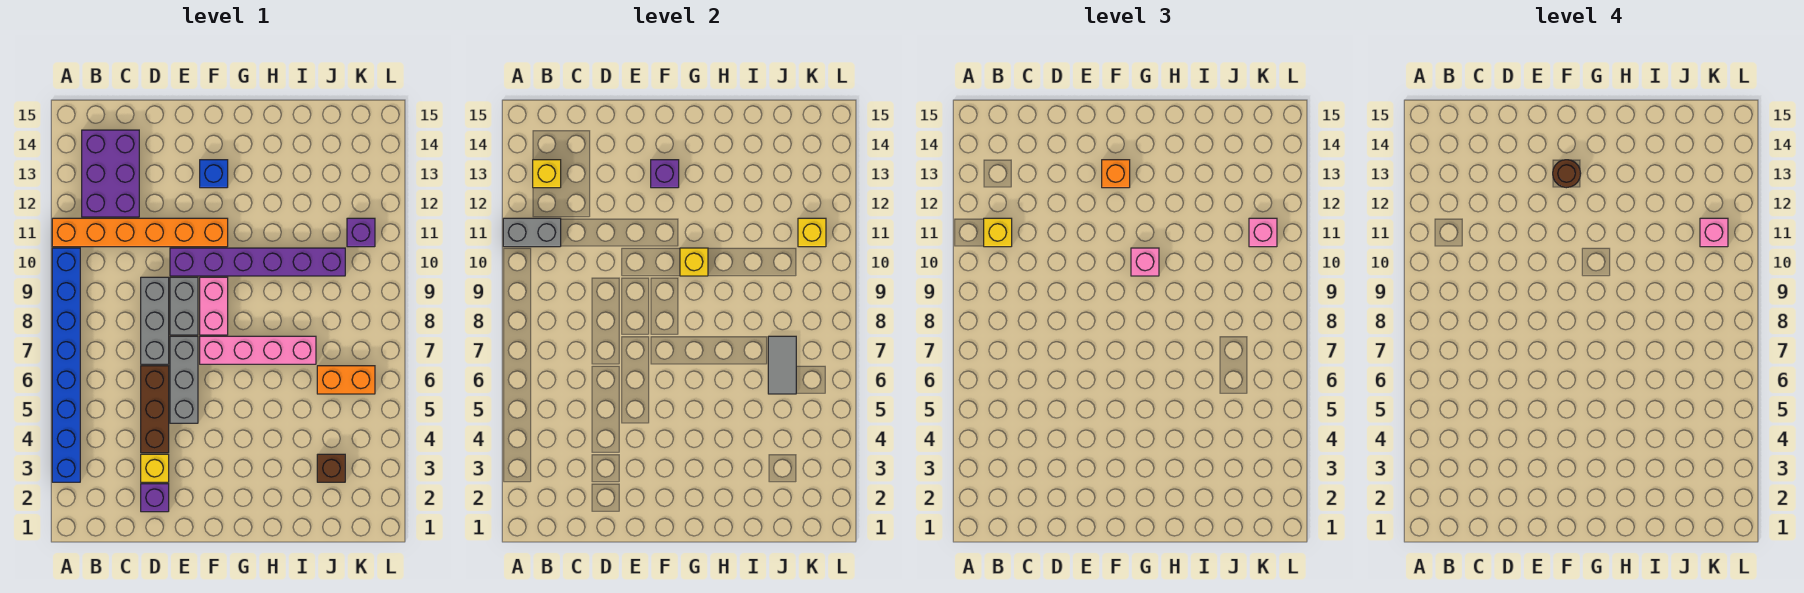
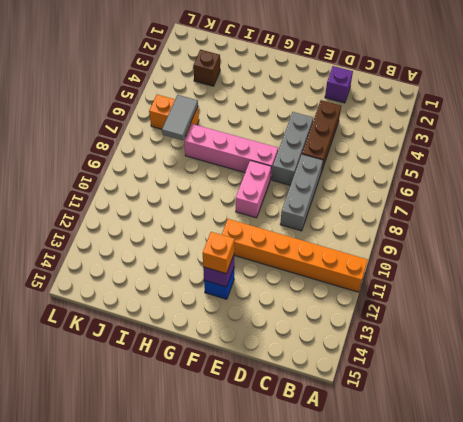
none -> blue brick A3:A10 level 1
none -> purple brick B12:C14 level 1
none -> yellow brick D3 level 1

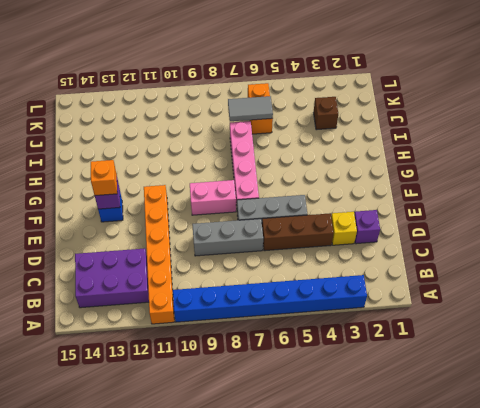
none -> grey brick E8:E9 level 1
none -> purple brick E10:J10 level 1
none -> purple brick K11 level 1

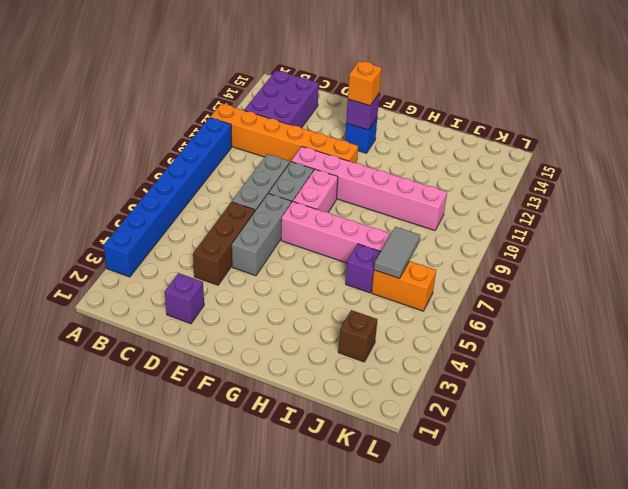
pink brick E10:J10 level 1 -> purple brick E10:J10 level 1
purple brick I6 level 1 -> purple brick K11 level 1
none -> yellow brick D3 level 1
none -> grey brick A11:B11 level 2
none -> yellow brick B13 level 2

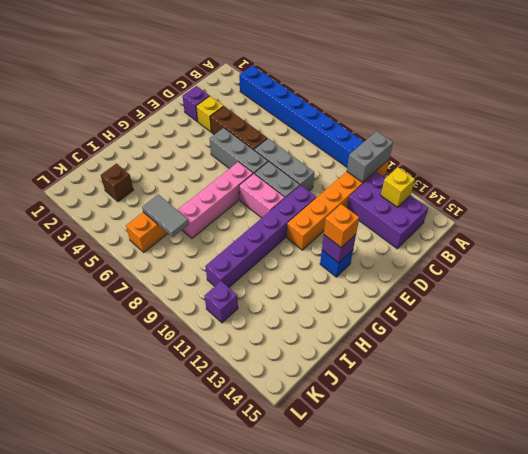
none -> yellow brick G10 level 2
none -> yellow brick K11 level 2
none -> yellow brick B11 level 3

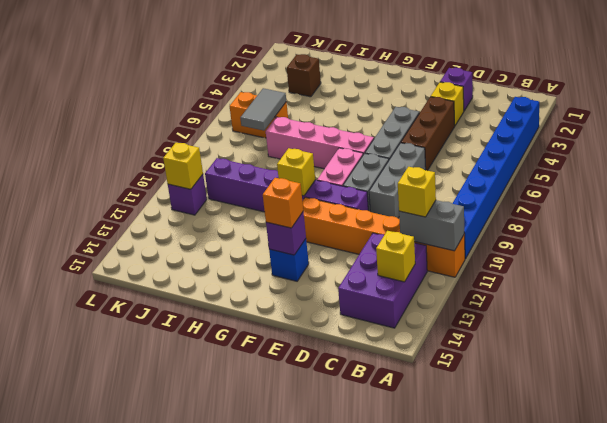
none -> pink brick G10 level 3
none -> pink brick K11 level 3
none -> brown round brick F13 level 4

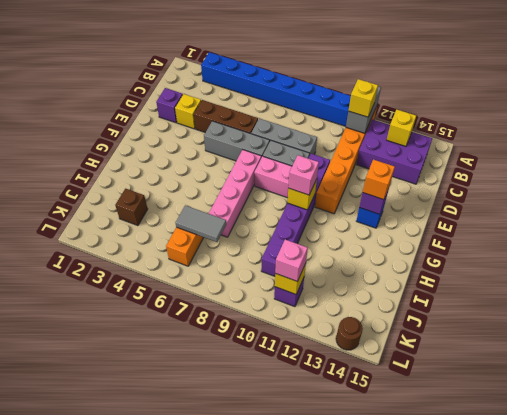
brown round brick L14 level 1 -> brown round brick F13 level 4
none -> pink brick K11 level 4

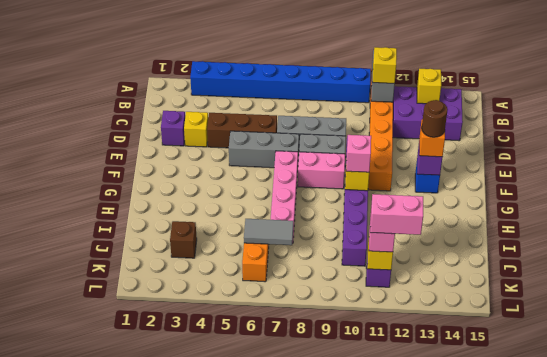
pink brick K11:K12 level 4 -> pink brick K11 level 4

